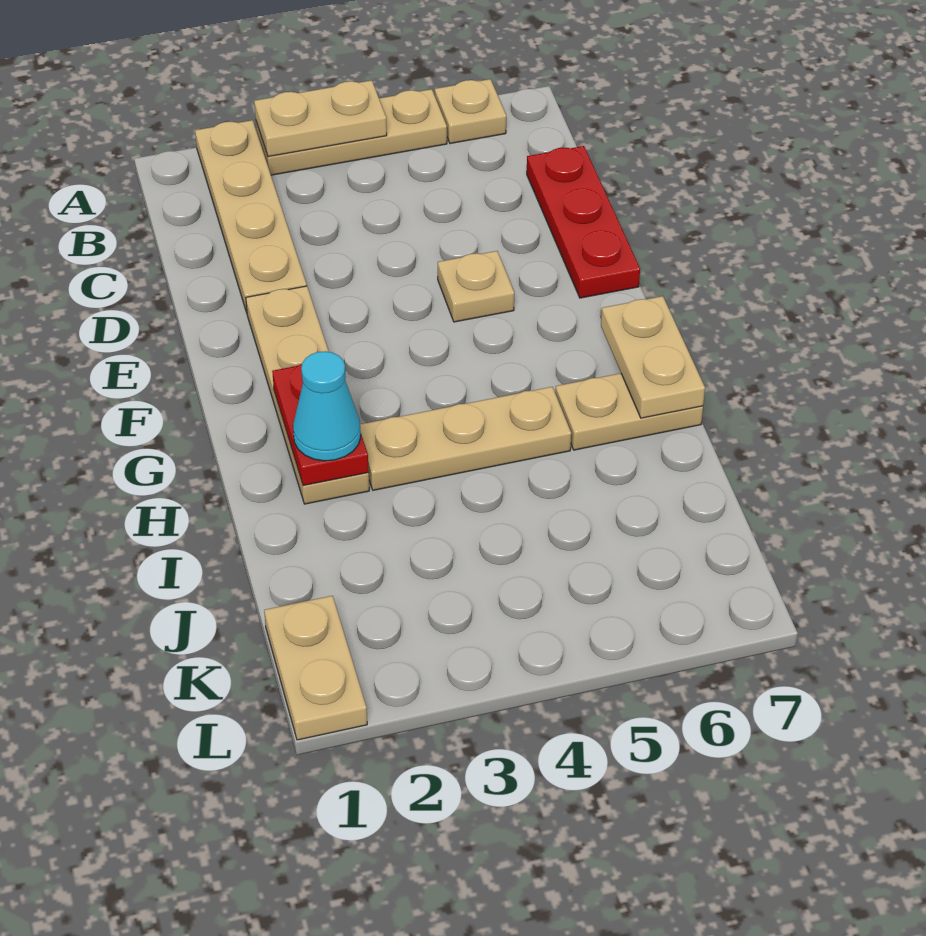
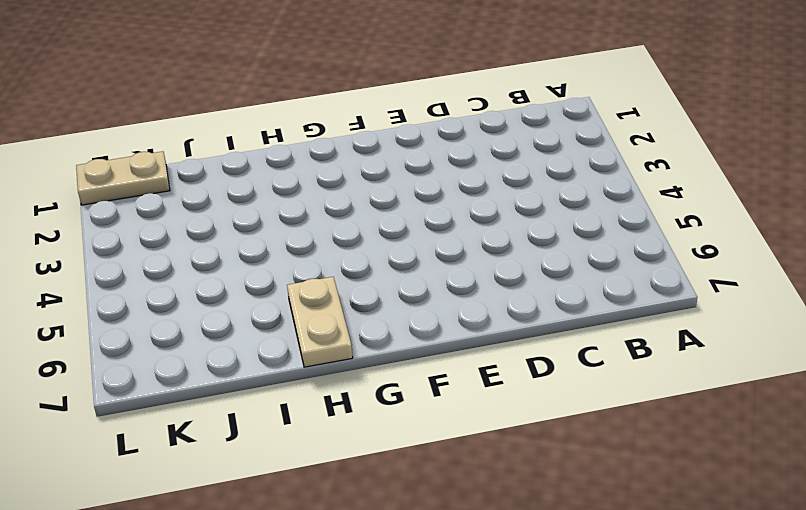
none -> tan plate A2:D2 level 1
none -> tan plate A3:A5 level 1
none -> tan plate A6 level 1

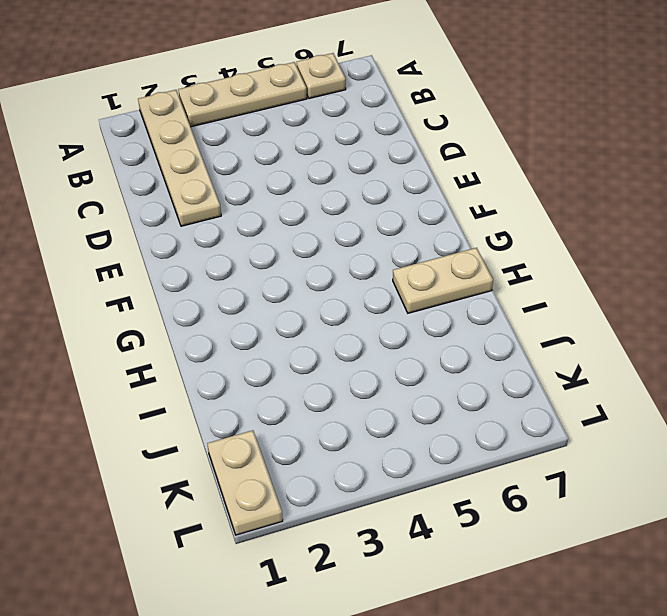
none -> red plate C7:E7 level 1
none -> tan plate E2:H2 level 1
none -> tan plate E5 level 1

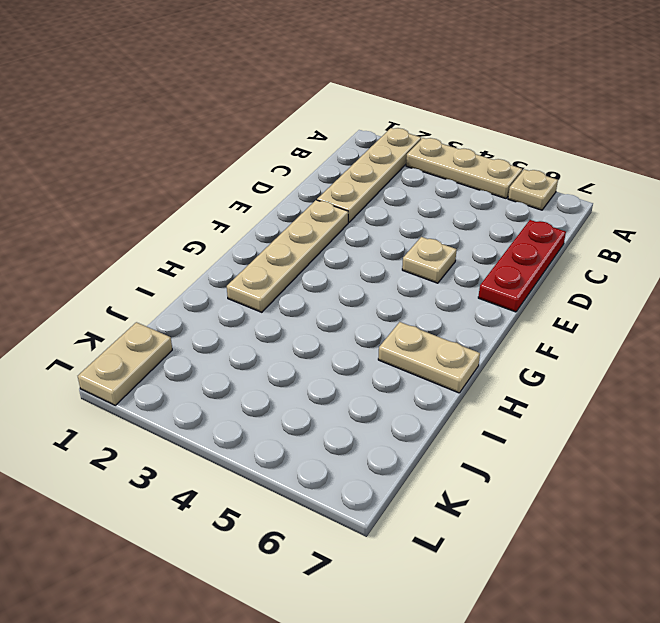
none -> tan plate H3:H5 level 1
none -> tan plate A3:A4 level 2
none -> red plate G2:H2 level 2

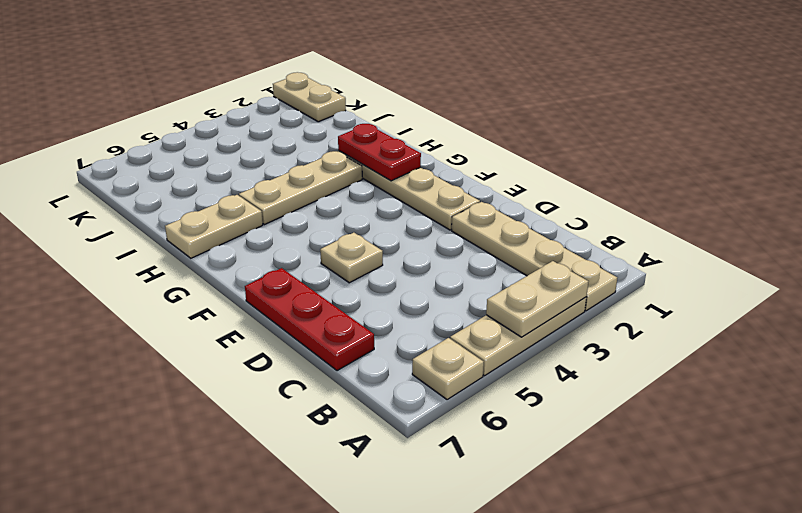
none -> tan plate G7:H7 level 2
none -> cyan cone H2 level 3

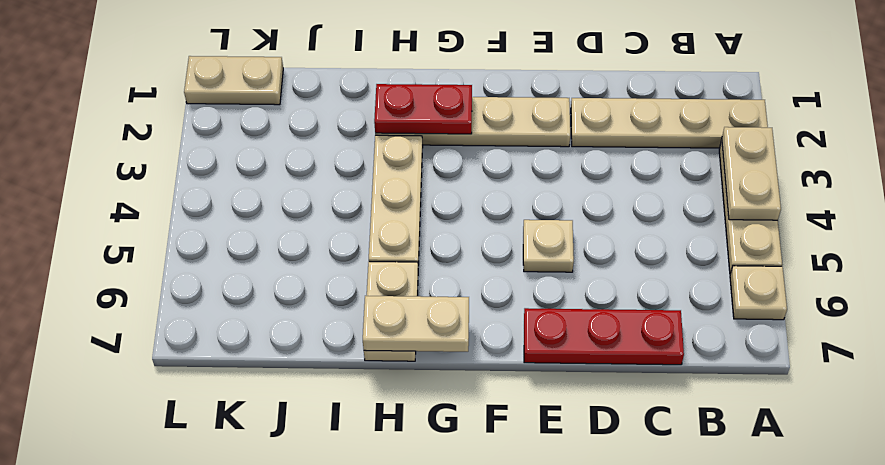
none -> cyan cone H2 level 3

